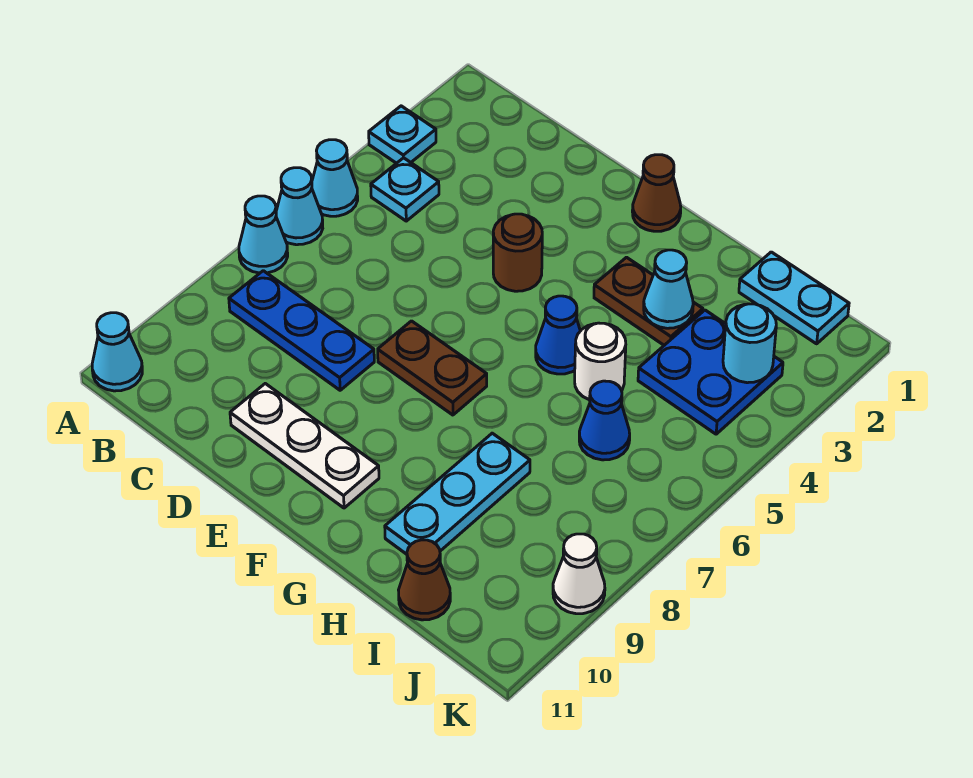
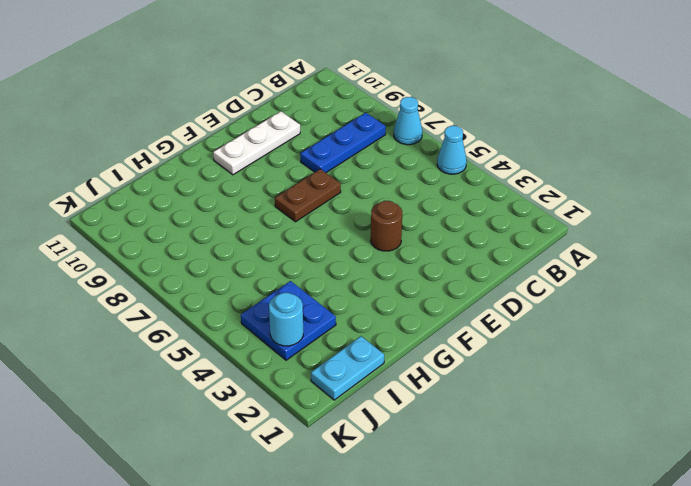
none -> cyan plate A3 level 1
none -> cyan cone A6 level 1
none -> cyan cone A11 level 1

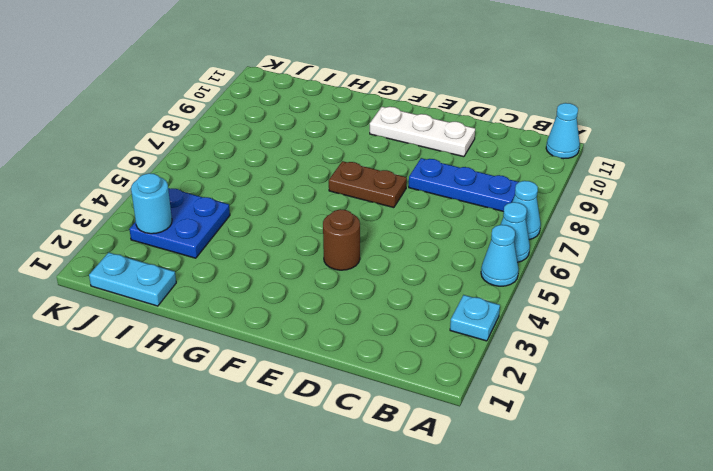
none -> cyan plate B4 level 1
none -> brown cone F1 level 1
none -> brown plate G3:H3 level 1

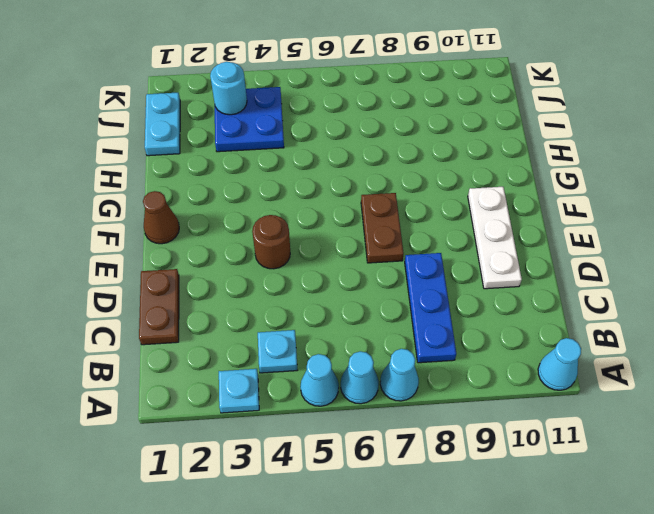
brown plate C1:D1 level 1 -> brown plate G3:H3 level 1
none -> blue cone G5 level 1
none -> white round brick H5 level 1
none -> cyan plate H8:H10 level 1

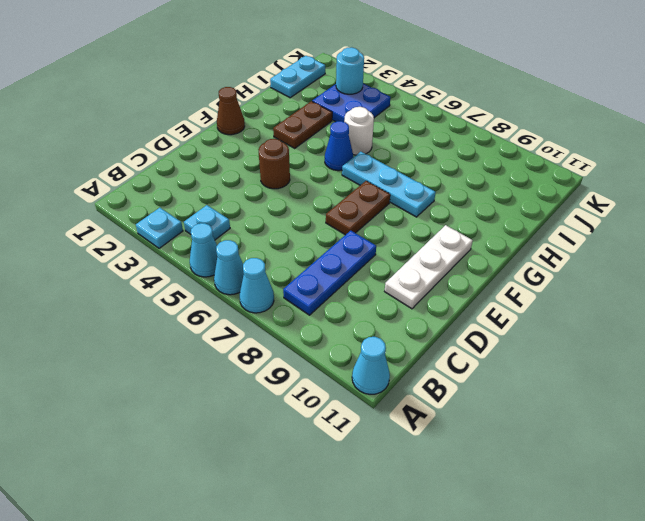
cyan plate G6:G8 level 1 -> cyan plate H8:H10 level 1
none -> blue cone I6 level 1
none -> brown cone I11 level 1
none -> white cone K9 level 1

